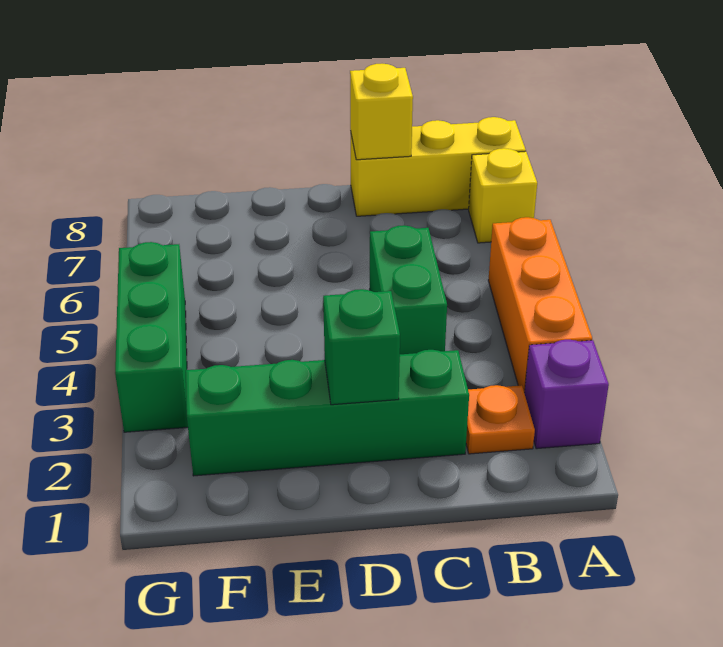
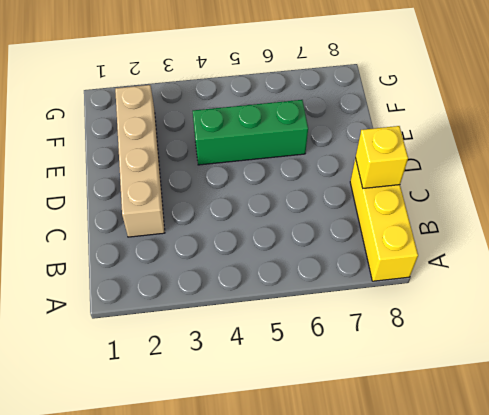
tan brick C2:F2 level 1 -> green brick C2:F2 level 1
green brick E4:E6 level 1 -> green brick G3:G5 level 1
none -> purple brick A2 level 1
none -> orange brick A3:A5 level 1

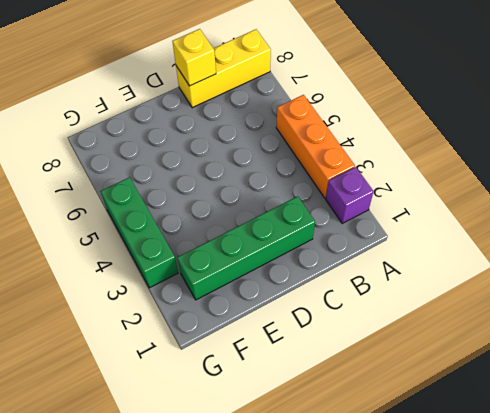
none -> yellow brick A7 level 1
none -> orange plate B2 level 1

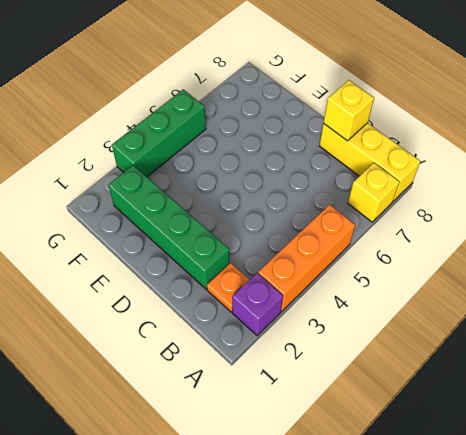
none -> green brick C4:C5 level 1
none -> green brick D2 level 2

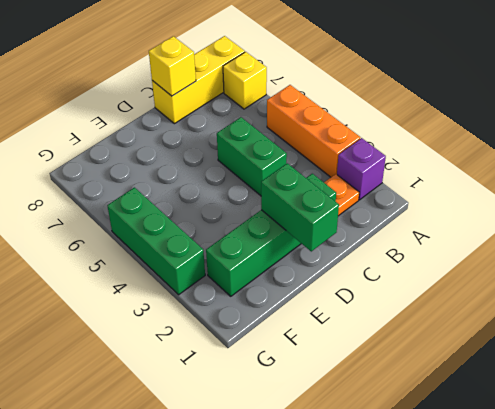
green brick D1:D2 level 2 -> green brick D2 level 2

